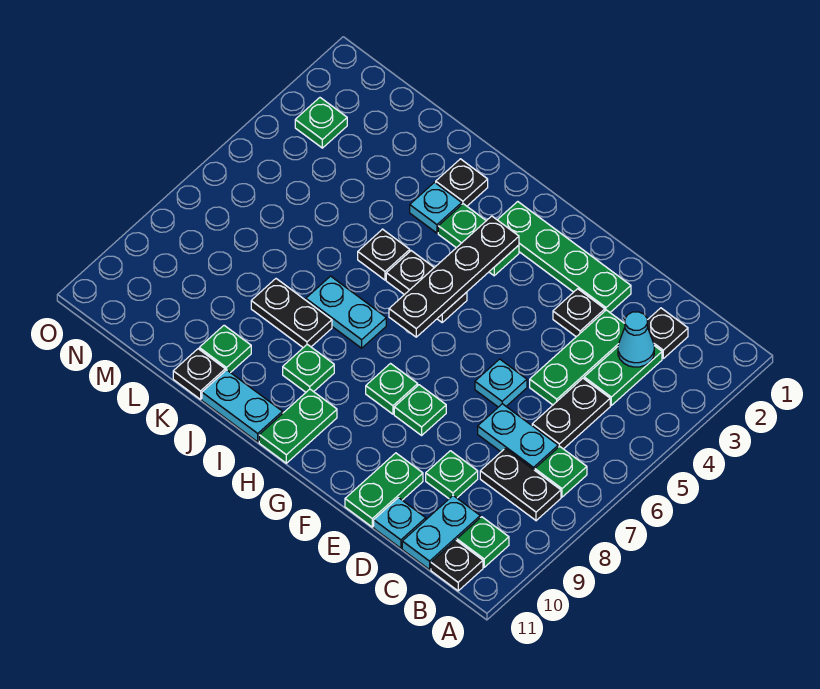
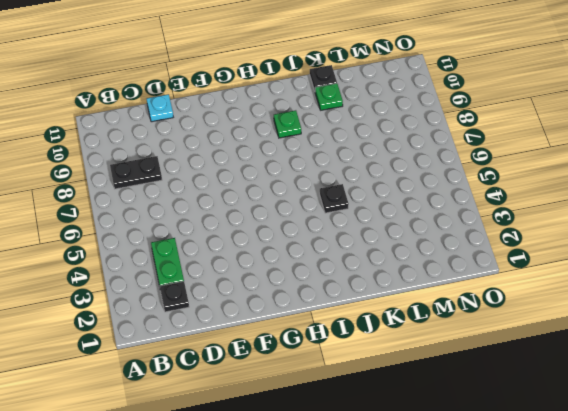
none -> green plate B7 level 1
none -> green plate B10 level 1
none -> black plate B11 level 1
none -> black plate C5:C6 level 1

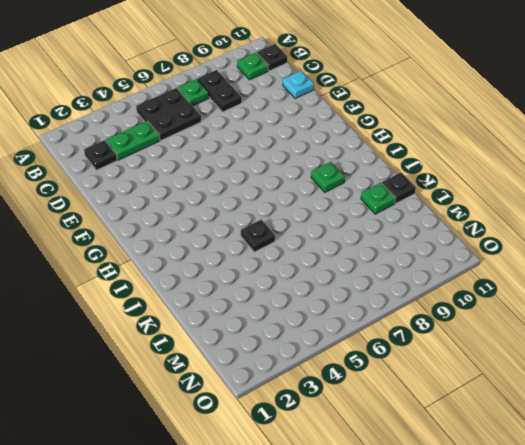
black plate B5:C6 level 1 -> black plate C5:C6 level 1
none -> cyan plate C7:D7 level 1
none -> cyan plate C10:C11 level 1
none -> green plate D3:D5 level 1
none -> green plate D9 level 1

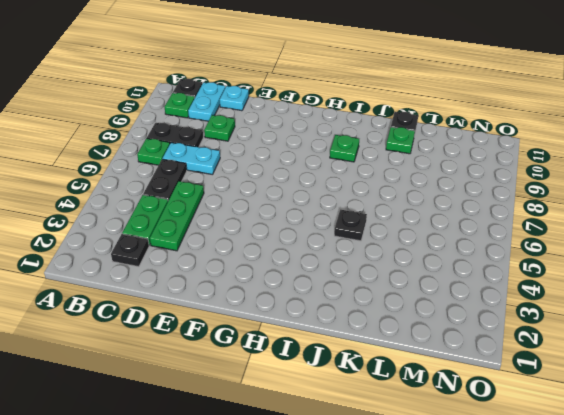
none -> green plate E2:H2 level 1
none -> black plate E3 level 1
none -> cyan plate E6 level 1
none -> green plate E10:E11 level 1

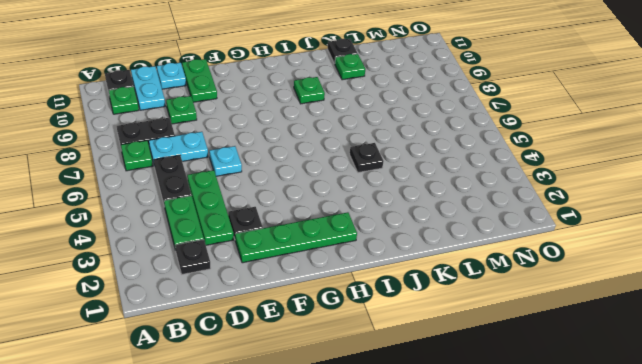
none -> green plate F8 level 1
none -> green plate G8 level 1
none -> green plate H3:I3 level 1
none -> black plate H5:I5 level 1

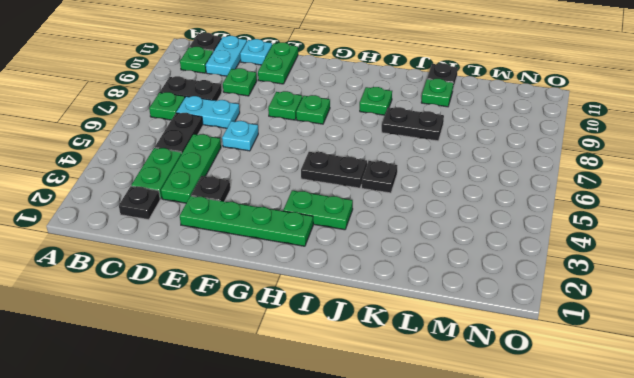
none -> green plate H10:H11 level 1
none -> cyan plate I7:J7 level 1
none -> cyan plate I11:J11 level 1
none -> black plate J2 level 1

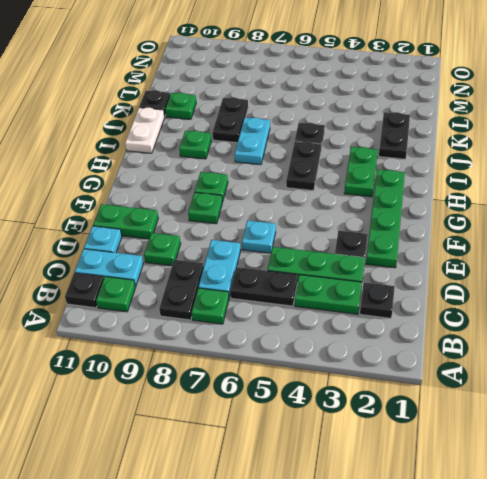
white plate I11:J11 level 1 -> cyan plate I11:J11 level 1
black plate J2:K2 level 1 -> black plate J2 level 1
none -> green plate H10:H11 level 1
none -> cyan plate J3 level 1
none -> green plate N3 level 1
none -> cyan cone C3 level 2

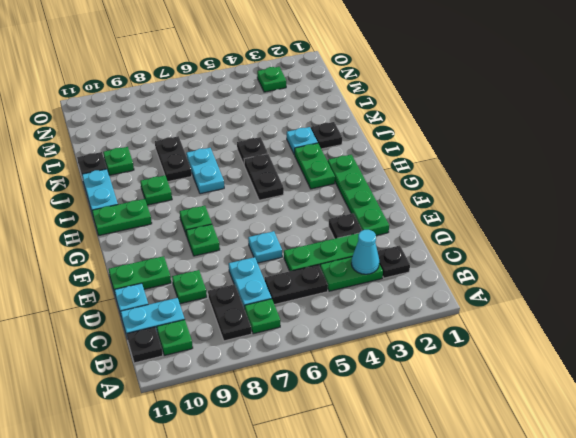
none -> black plate H3:H6 level 2

